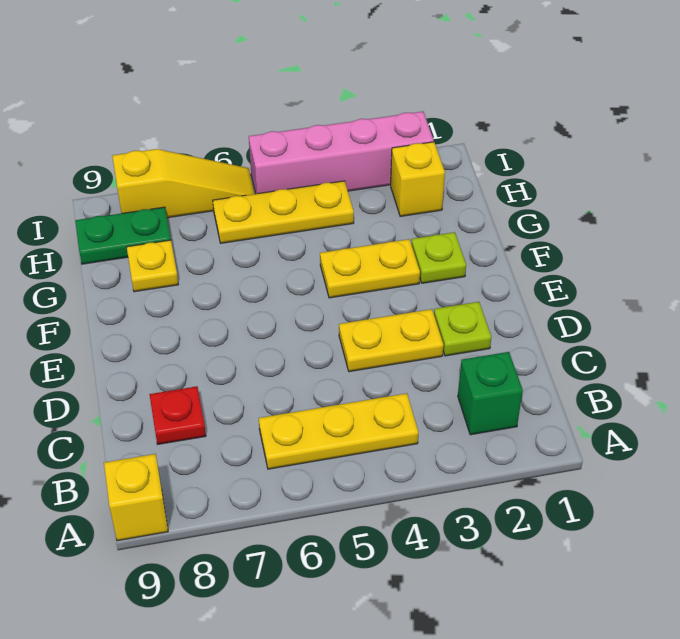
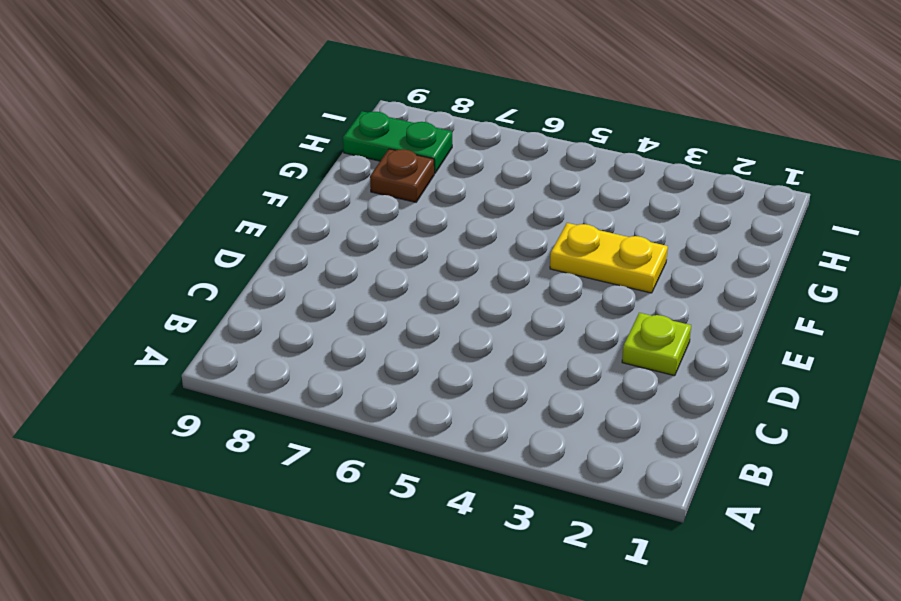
brown plate G8 level 1 -> yellow plate G8 level 1
none -> yellow brick A9 level 1
none -> green brick B2 level 1
none -> yellow plate B4:B6 level 1

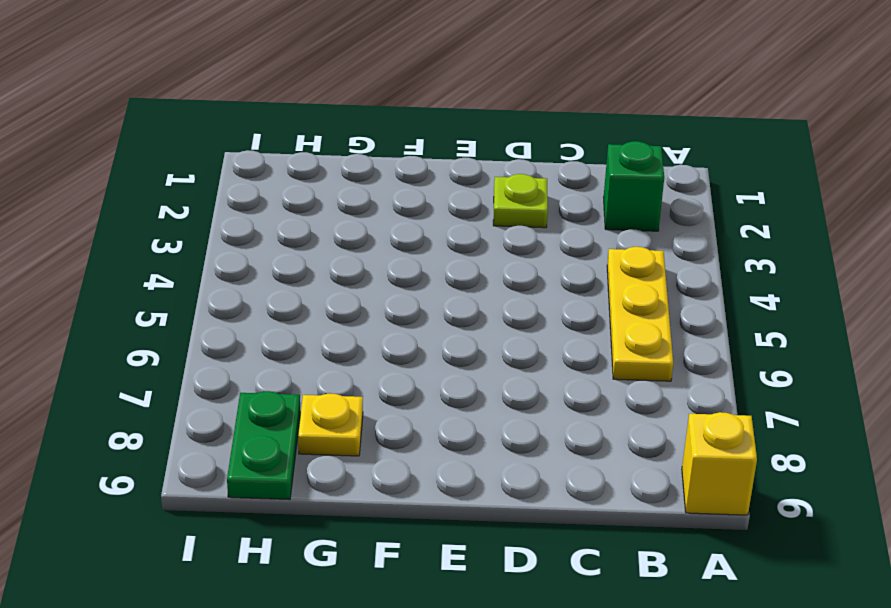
none -> red plate C8 level 1
none -> yellow plate D3:D4 level 1
none -> lime plate F2 level 1

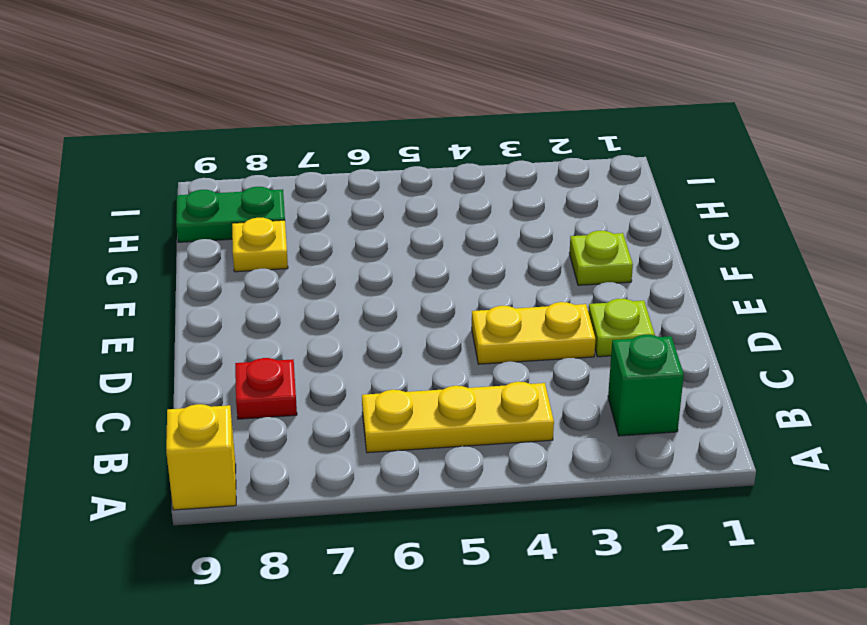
none -> yellow plate F3:F4 level 1
none -> yellow brick H2 level 1
none -> yellow plate H4:H6 level 1

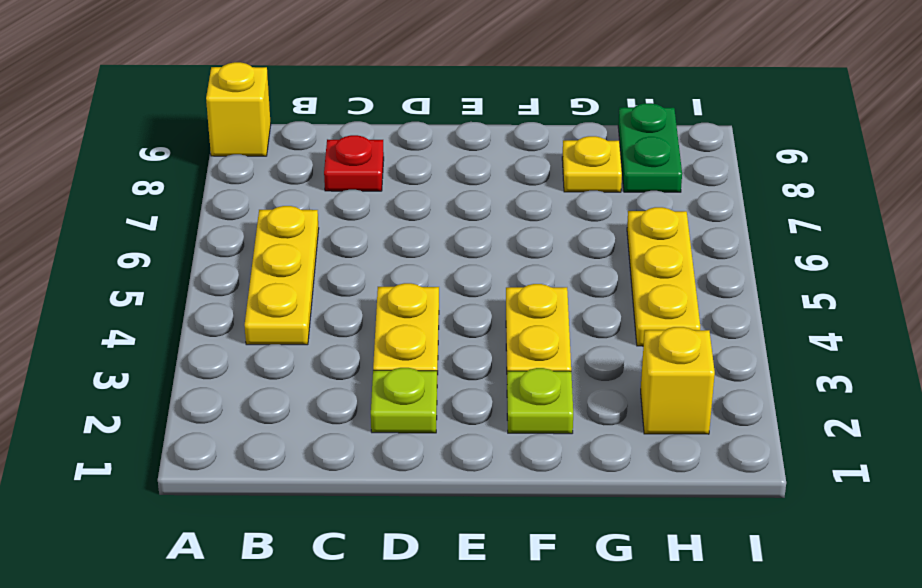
none -> green brick B2 level 1
none -> pink brick I2:I5 level 1
none -> yellow slope I6:I8 level 1 top 8

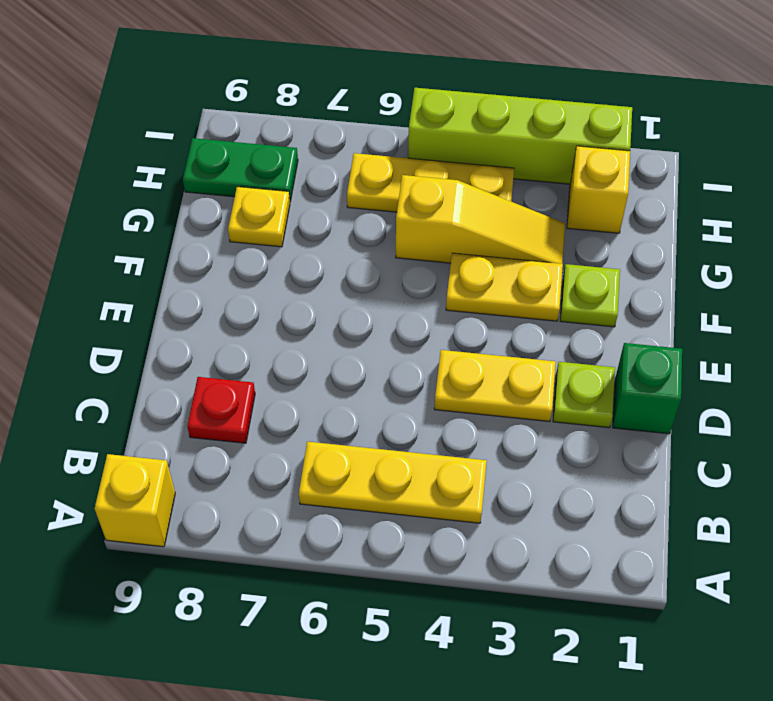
green brick D1 level 1 -> green brick B2 level 1
yellow slope G3:G5 level 1 top 5 -> yellow slope I6:I8 level 1 top 8
lime brick I2:I5 level 1 -> pink brick I2:I5 level 1

